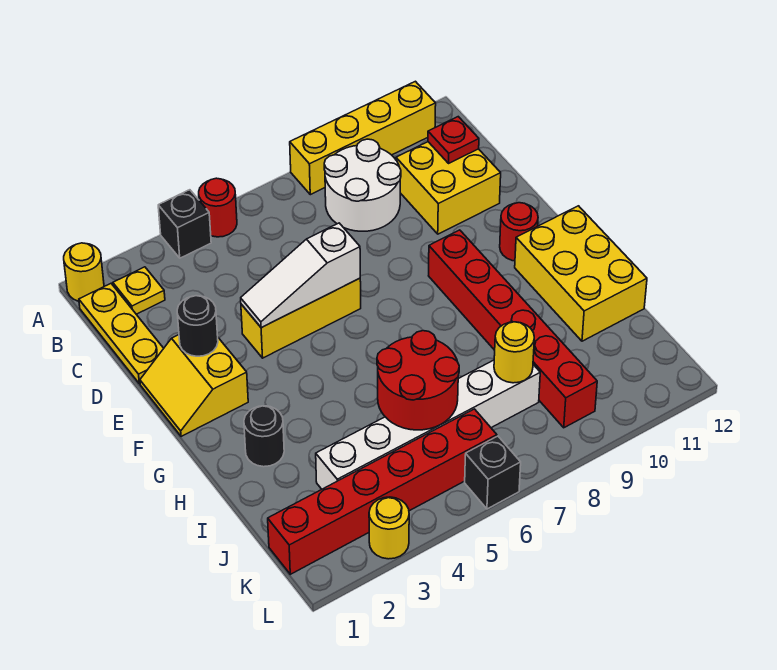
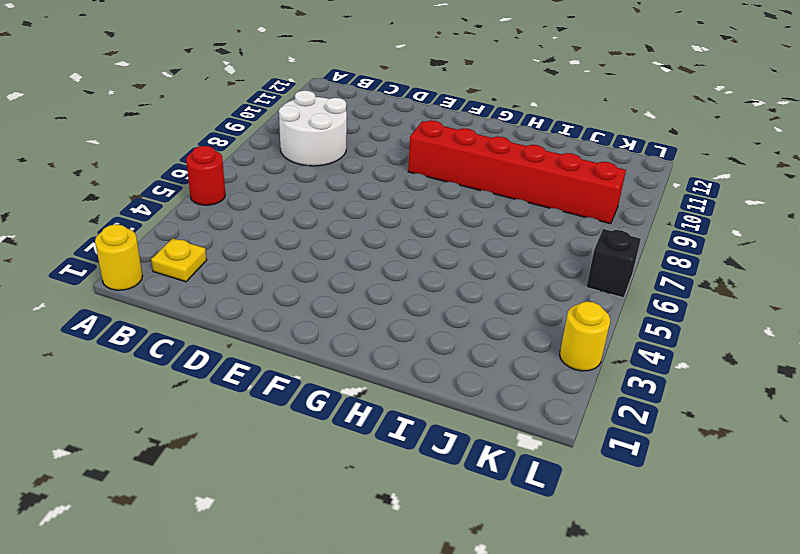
none -> black brick A4 level 1
none -> yellow brick A8:A11 level 1
none -> yellow plate B1:D1 level 1

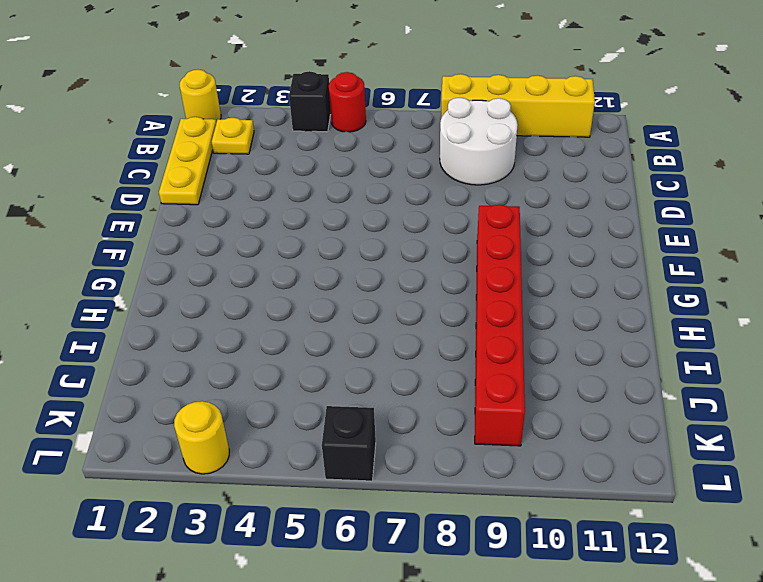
none -> yellow brick C10:D11 level 1
none -> yellow slope E1:F2 level 1 top 2
none -> yellow brick E4:E6 level 1

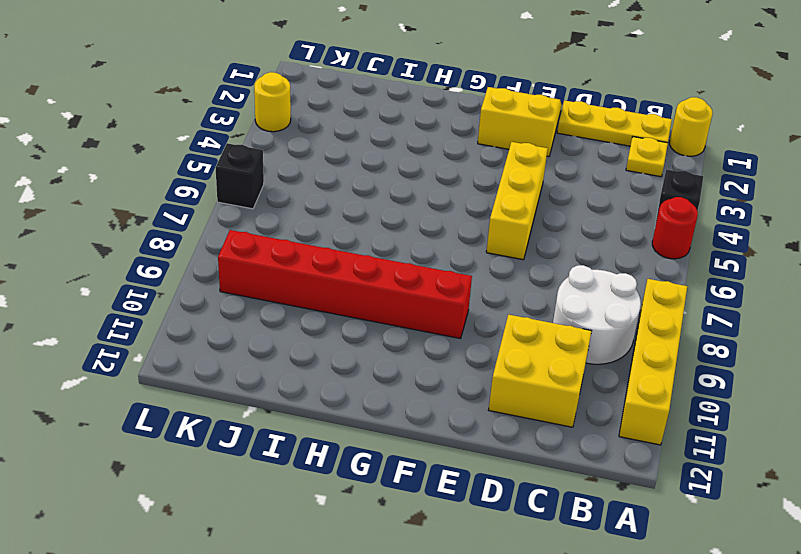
none -> red round brick F11 level 1
none -> yellow brick G11:I12 level 1
none -> black round brick H2 level 1

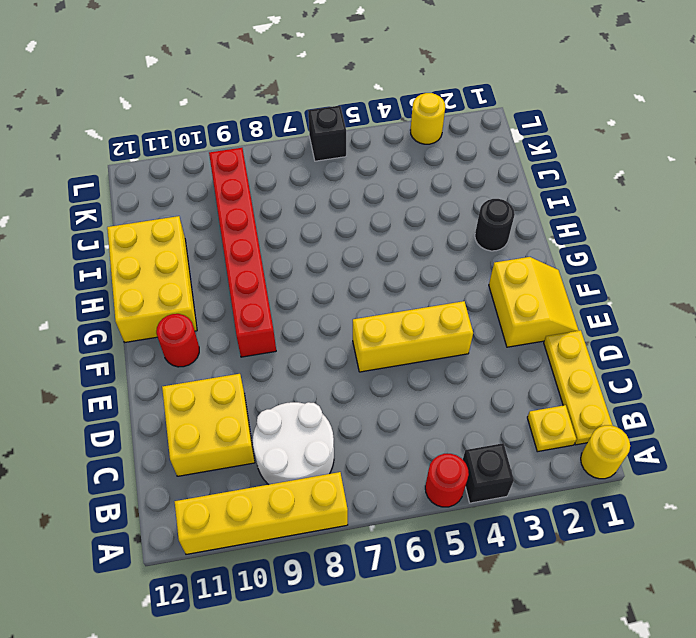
none -> white brick J3:J8 level 1
none -> red brick K1:K6 level 1
none -> red plate C11 level 2

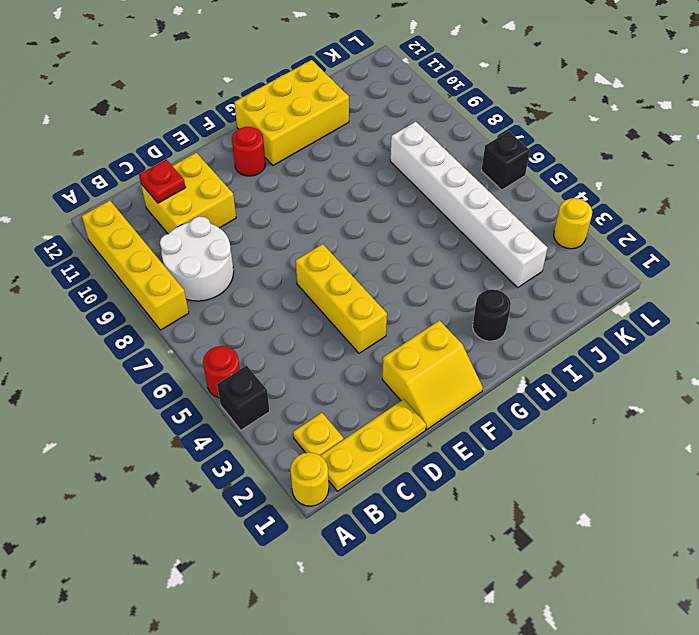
none -> red brick F9:K9 level 1
none -> red brick K1:K6 level 1
none -> black round brick E2 level 2

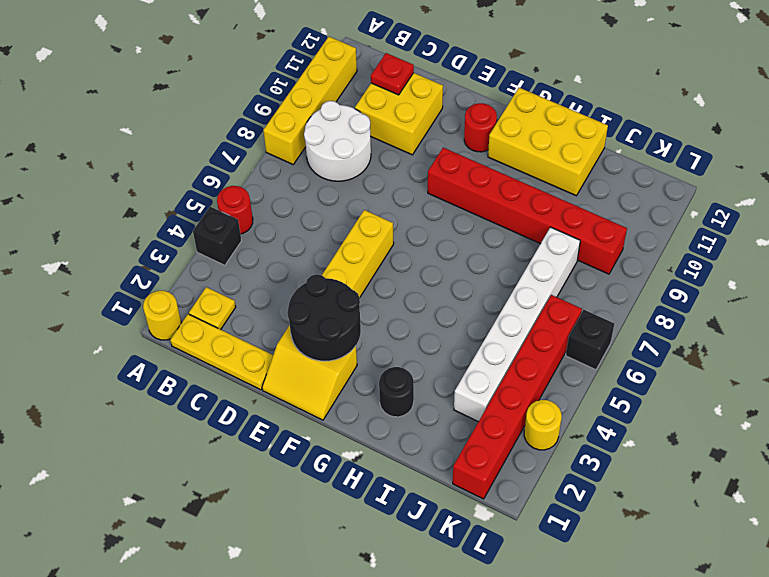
black round brick E2:F3 level 2 -> black round brick E2 level 2
none -> white slope E4:E6 level 2 top 6
none -> red round brick I5:J6 level 2
none -> yellow round brick J8 level 2

